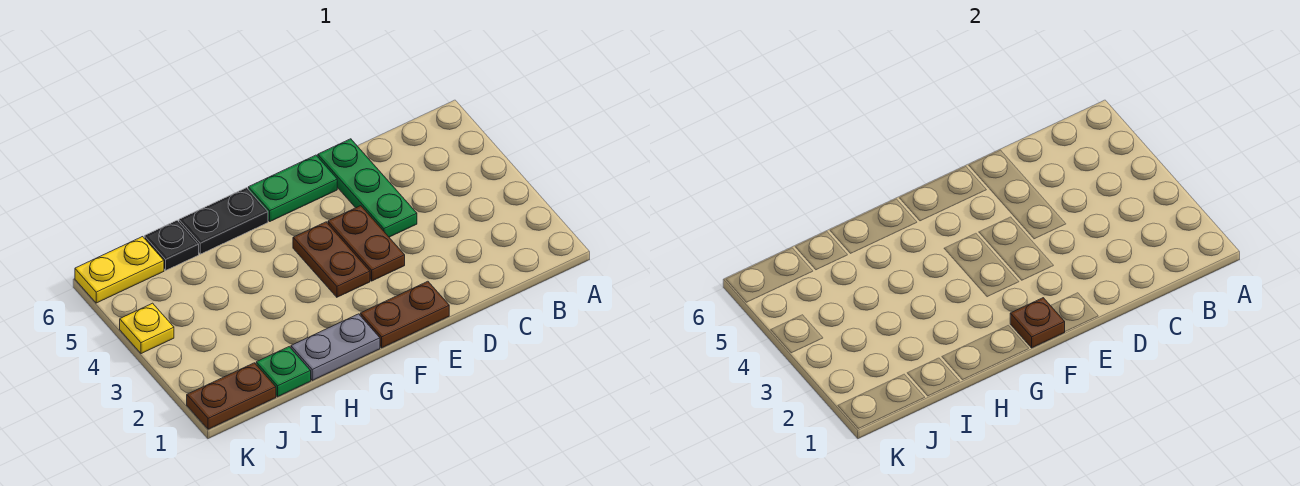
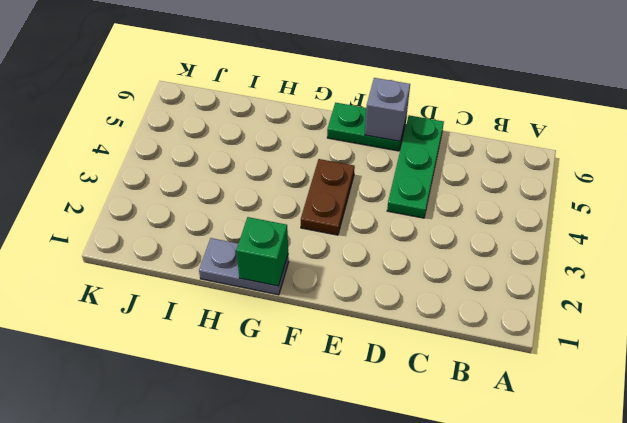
grey brick E6 level 2 -> none
green brick G1 level 2 -> none
none -> brown plate E1:F1 level 1
none -> brown plate E3:E4 level 1
none -> black plate G6:H6 level 1

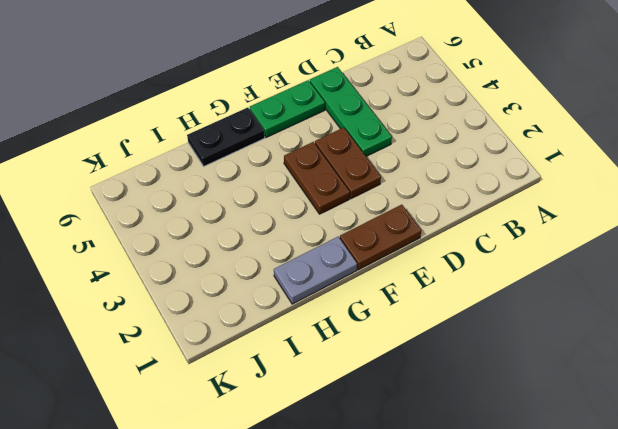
none -> green plate I1 level 1
none -> black plate I6 level 1
none -> brown plate J1:K1 level 1

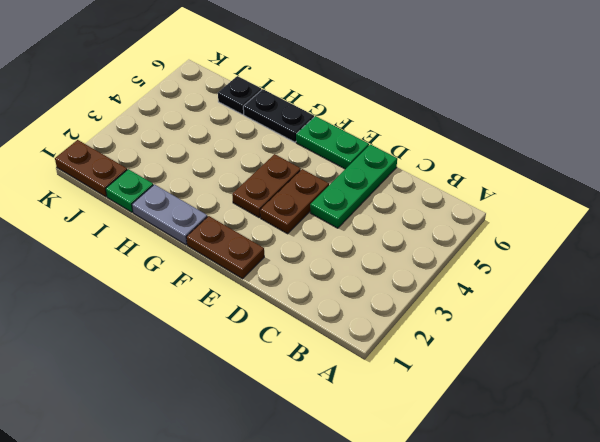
none -> yellow plate J6:K6 level 1
none -> yellow plate K4 level 1
none -> brown plate F1 level 2

